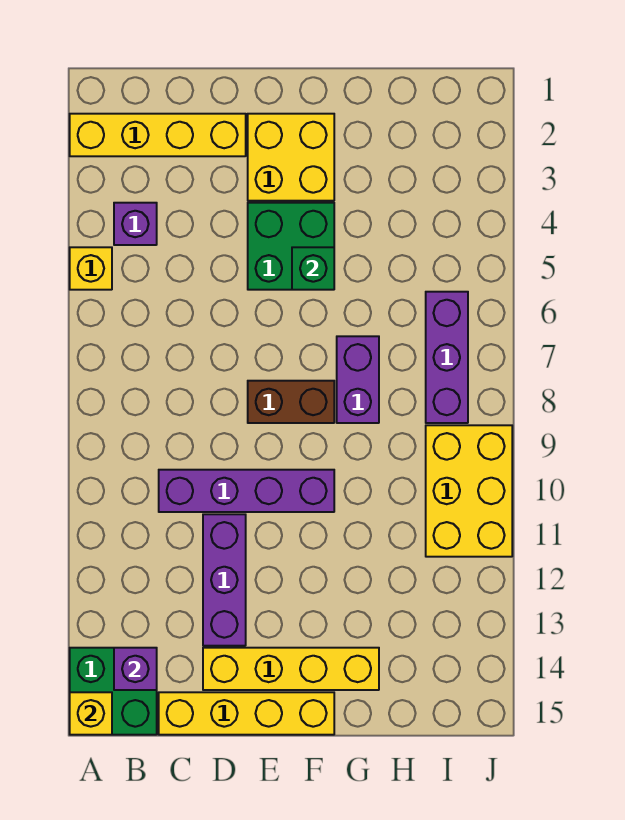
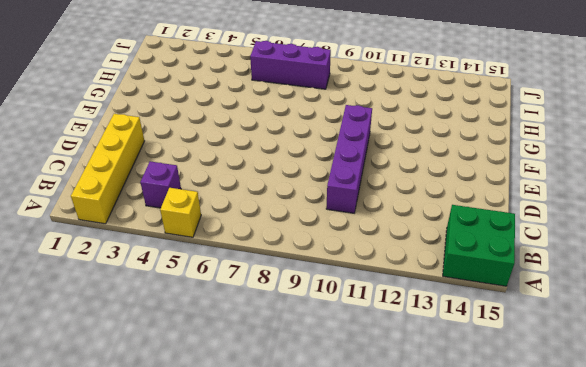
none -> yellow brick C15:F15 level 1
none -> purple brick D11:D13 level 1
none -> yellow brick D14:G14 level 1

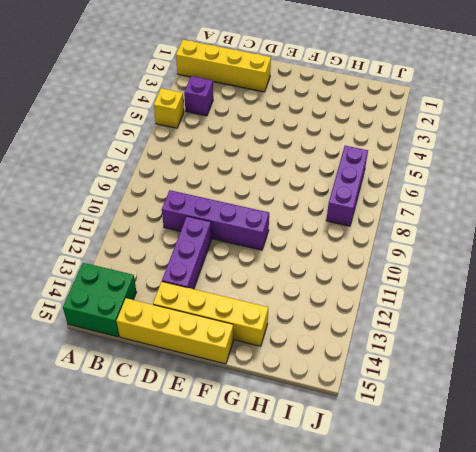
none -> yellow brick E2:F3 level 1
none -> green brick E4:F5 level 1
none -> brown brick E8:F8 level 1

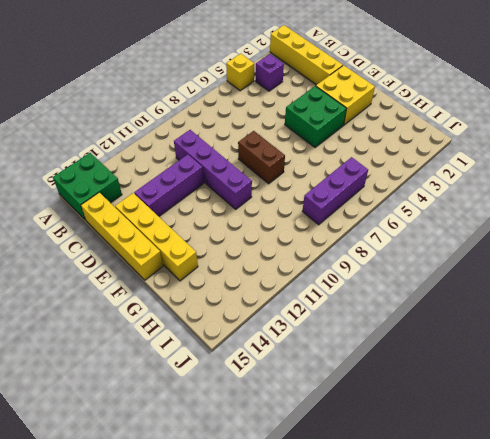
none -> purple brick G7:G8 level 1
none -> yellow brick I9:J11 level 1
none -> yellow brick A15 level 2

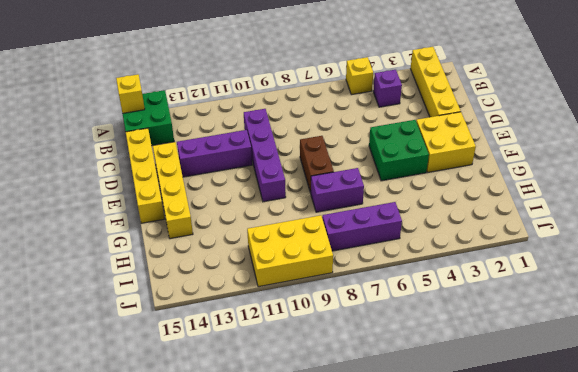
none -> purple brick B14 level 2
none -> green brick F5 level 2

